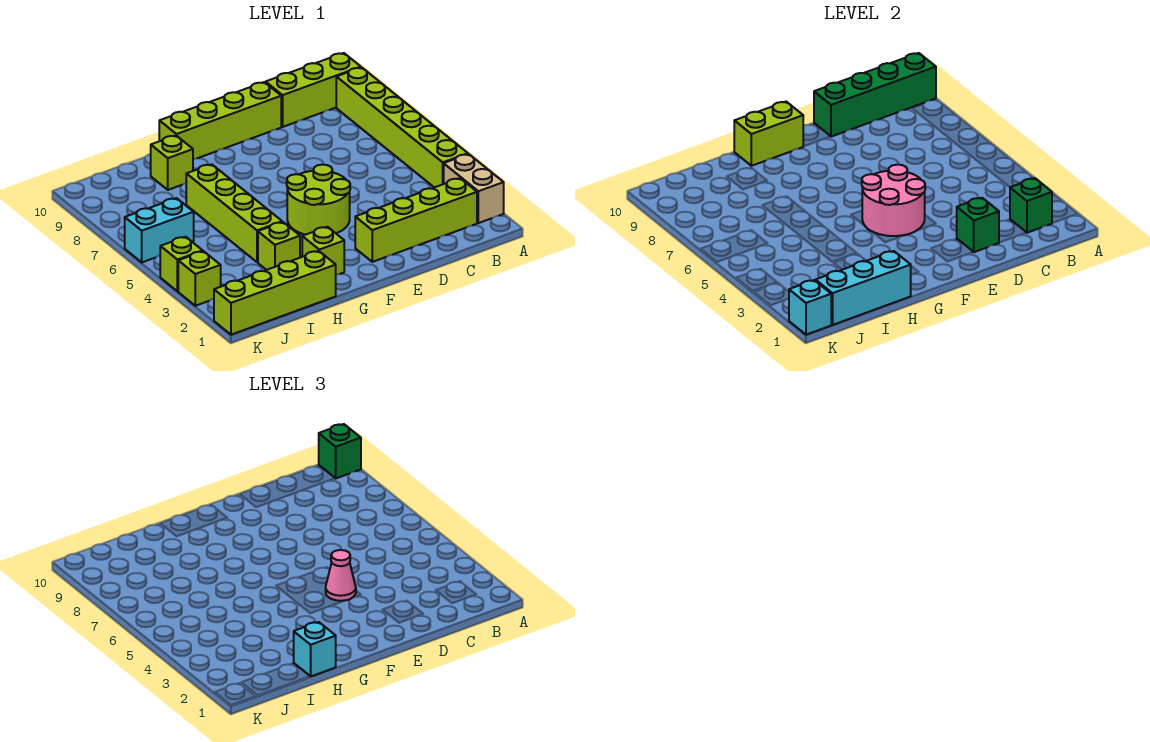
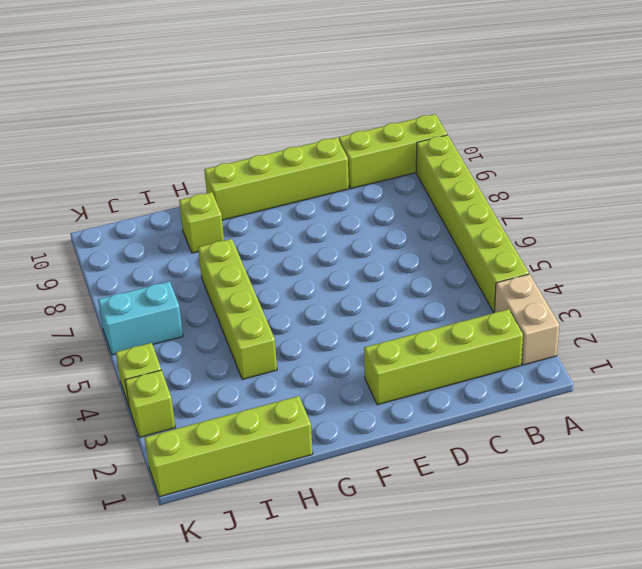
none -> lime round brick E4:F5 level 1
none -> lime brick G2 level 1
none -> lime brick H3 level 1

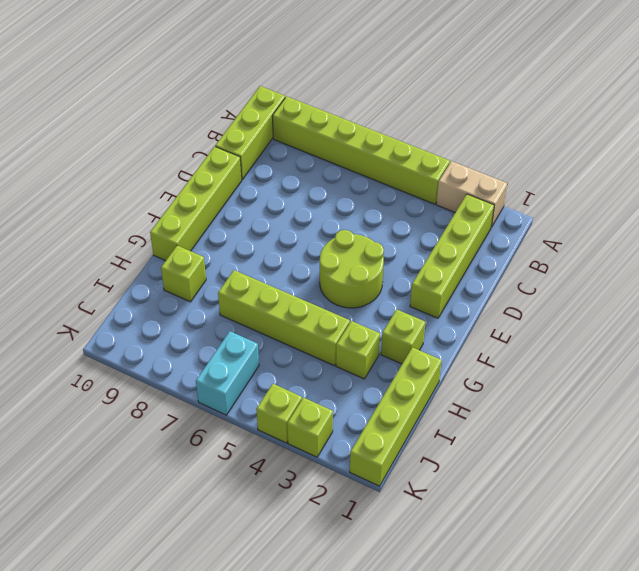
none -> green brick A10:D10 level 2
none -> green brick B2 level 2
none -> green brick D2 level 2

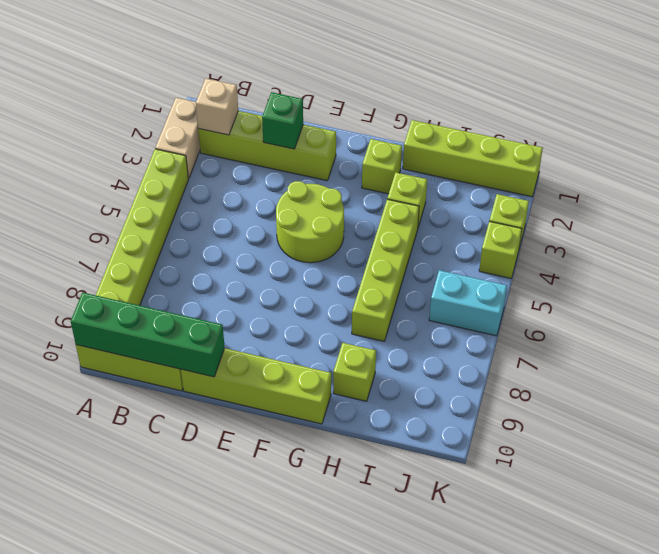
tan brick B2 level 2 -> green brick B2 level 2
none -> pink round brick E4:F5 level 2
none -> lime brick F10:G10 level 2
none -> cyan brick H1:J1 level 2

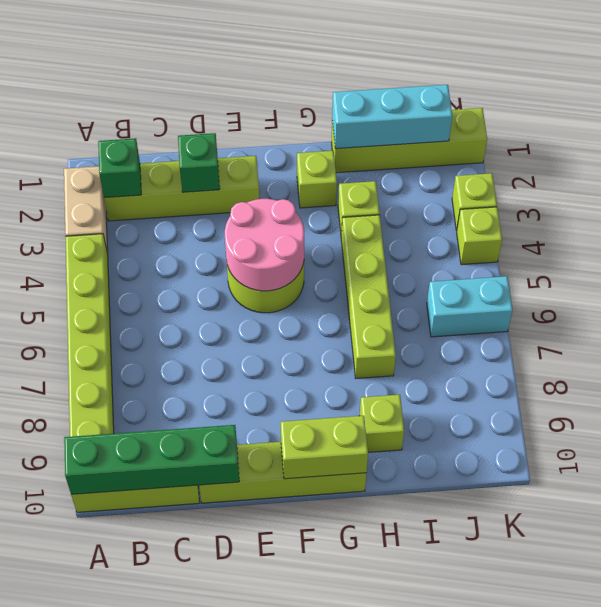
none -> cyan brick K1 level 2
none -> green brick A10 level 3
none -> pink cone E4 level 3

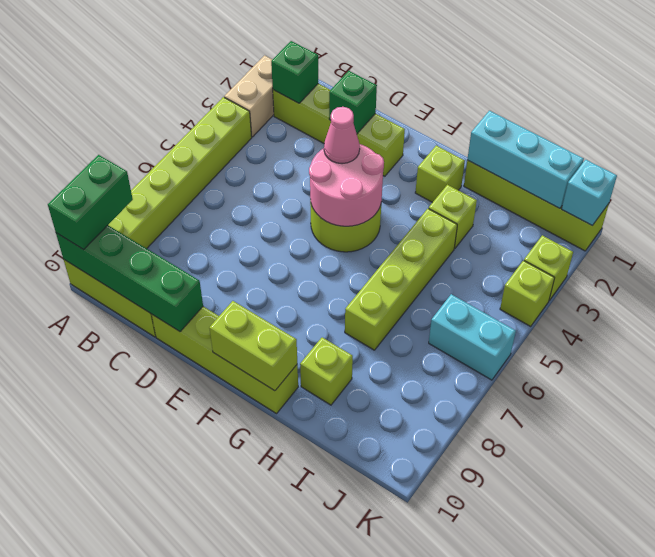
green brick A9:A10 level 3 -> green brick A10 level 3
none -> cyan brick H1 level 3

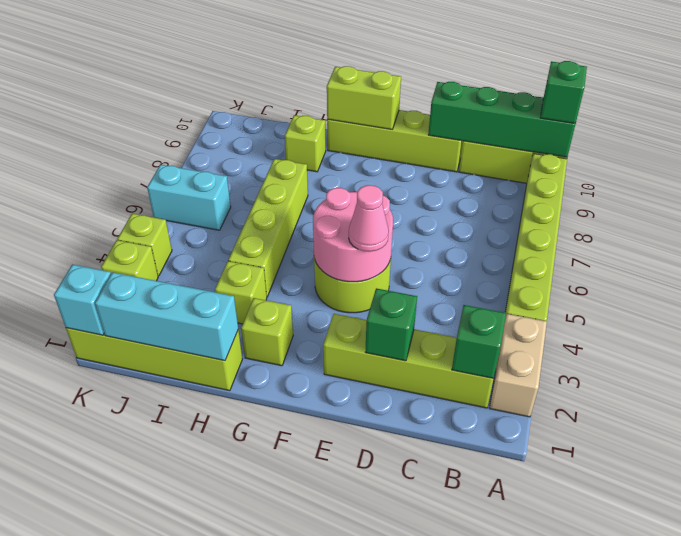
none -> cyan brick H1 level 3

